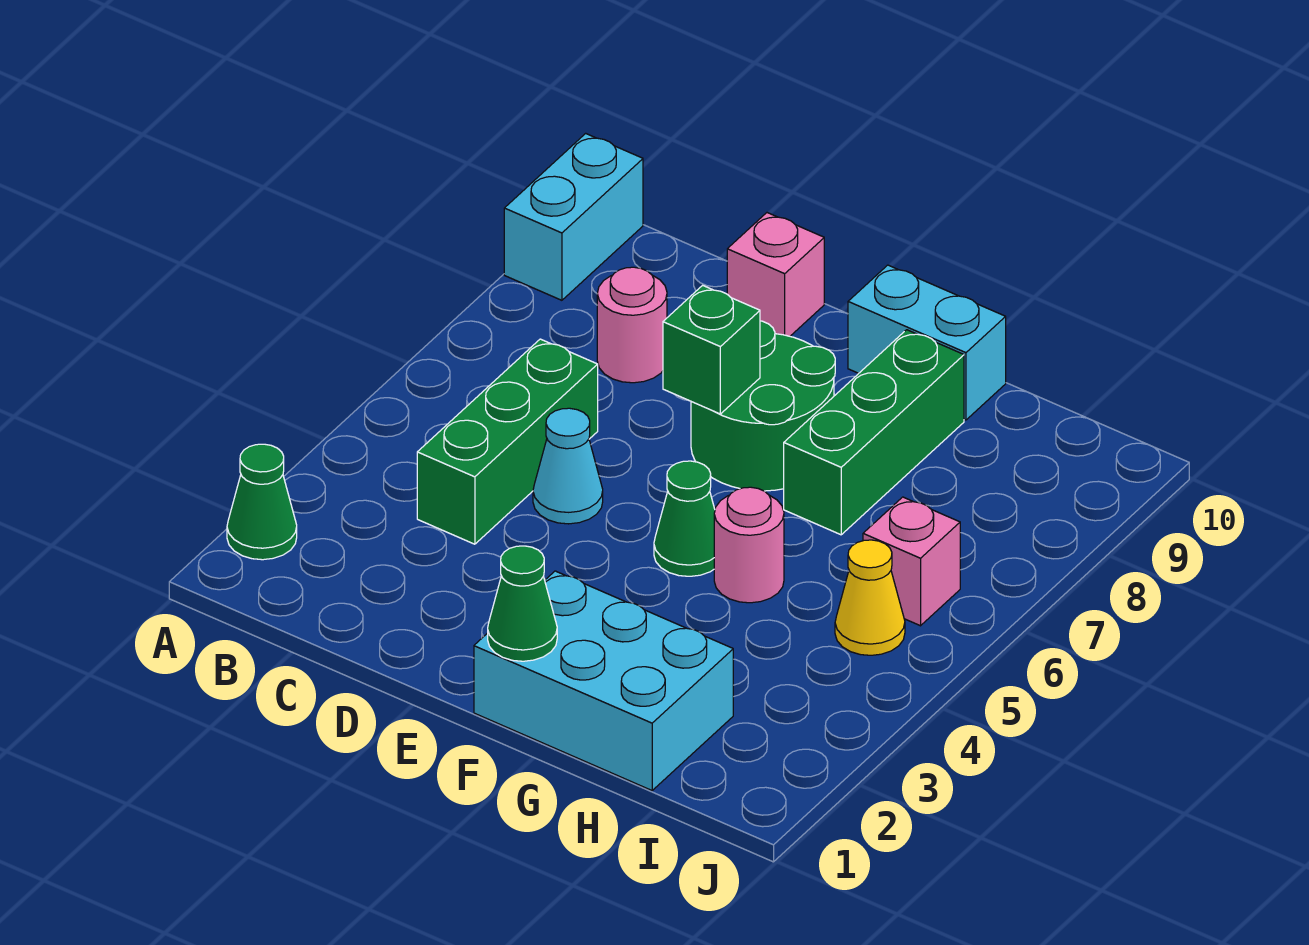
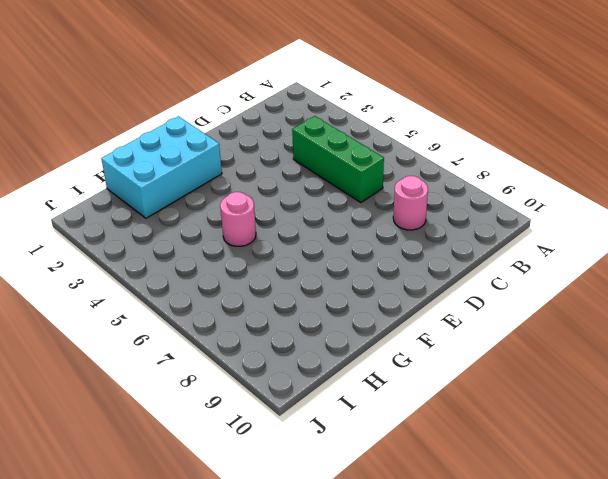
none -> green cone A2 level 1
none -> cyan brick A9:A10 level 1
none -> cyan cone D5 level 1

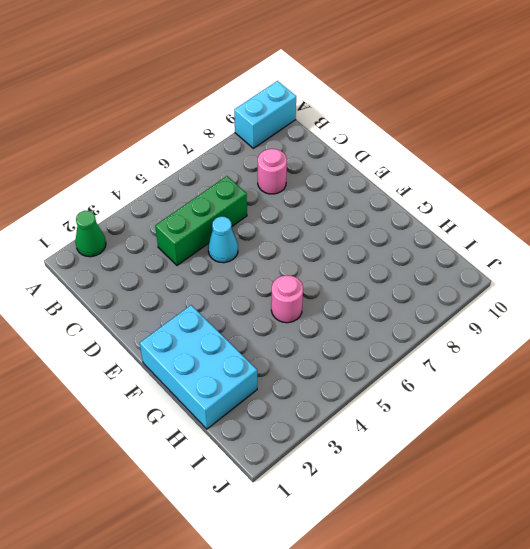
none -> pink brick D10 level 1
none -> green round brick E7:F8 level 1
none -> green cone F5 level 1

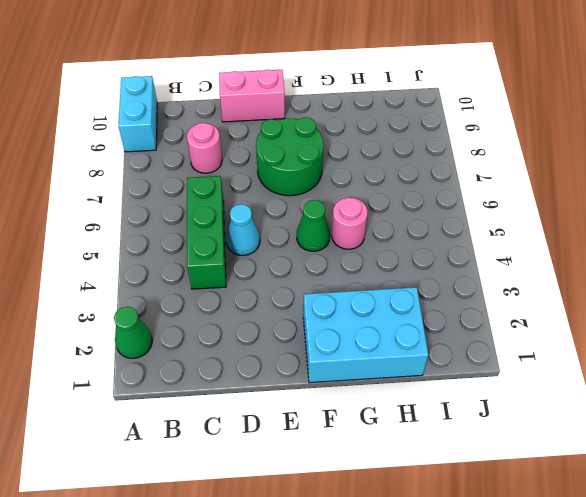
pink brick D10:E10 level 1 -> pink brick D10 level 1
none -> cyan brick F10:G10 level 1
none -> green brick G7:G9 level 1
none -> yellow cone I5 level 1

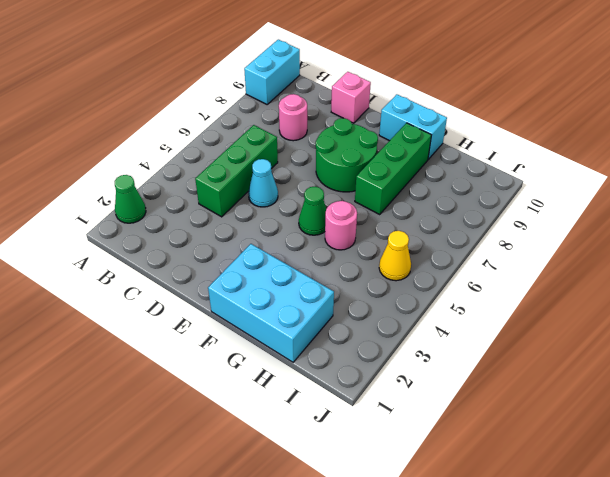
none -> pink brick I6 level 1
none -> green brick E7 level 2
none -> green cone F1 level 2

